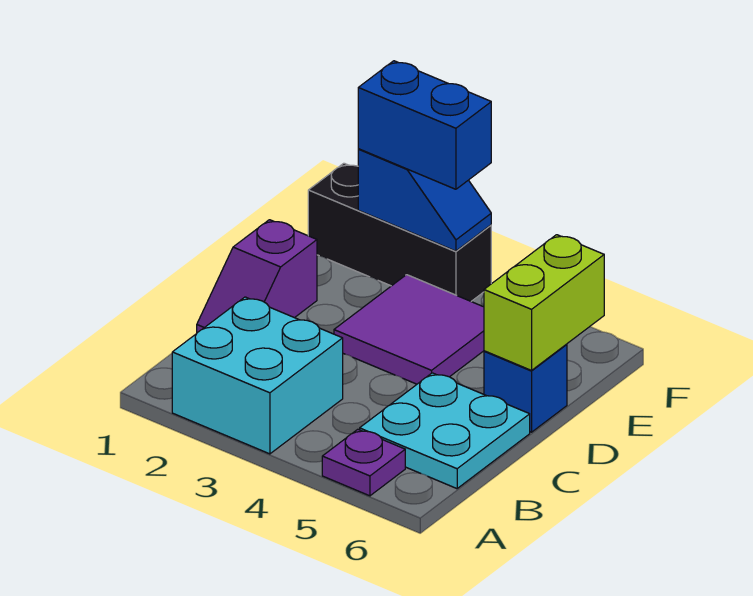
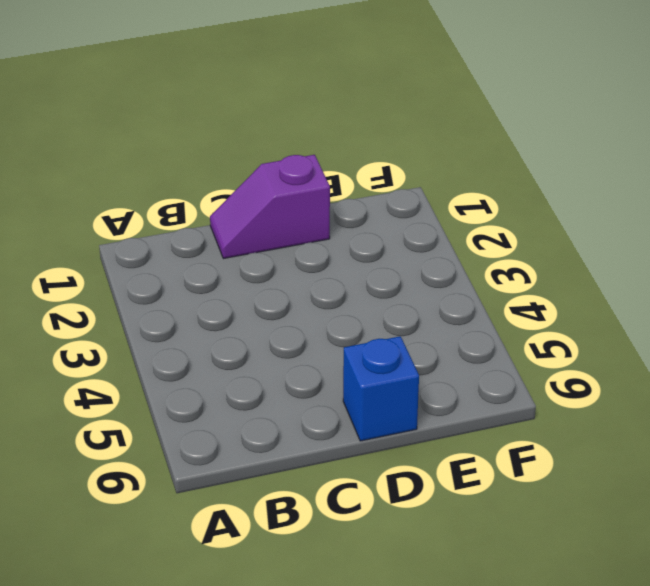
none -> cyan brick A2:B3 level 1
none -> purple plate A5 level 1

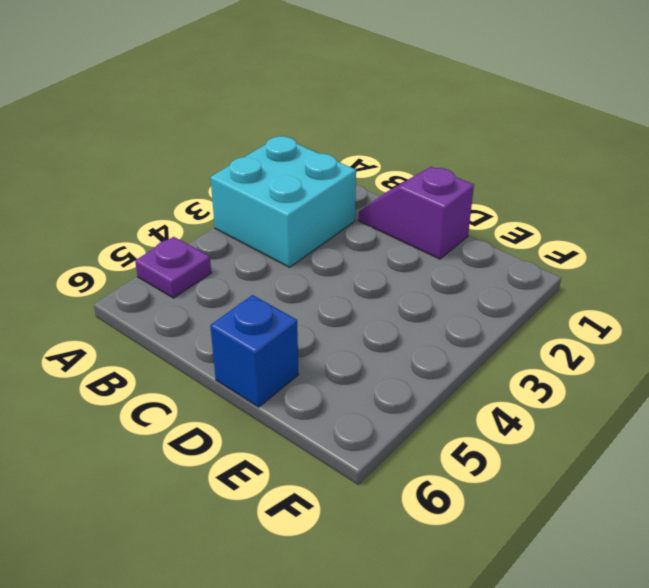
none -> cyan plate B5:C6 level 1
none -> purple tile D3:E4 level 1

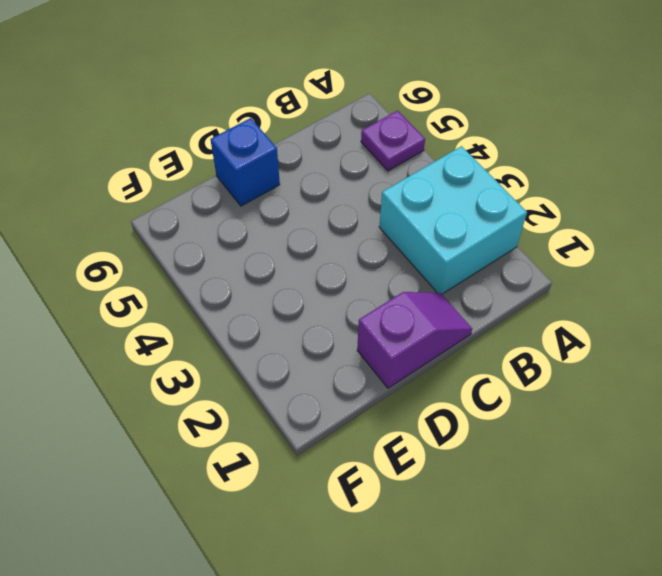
none -> cyan plate B5:C6 level 1
none -> purple tile D3:E4 level 1

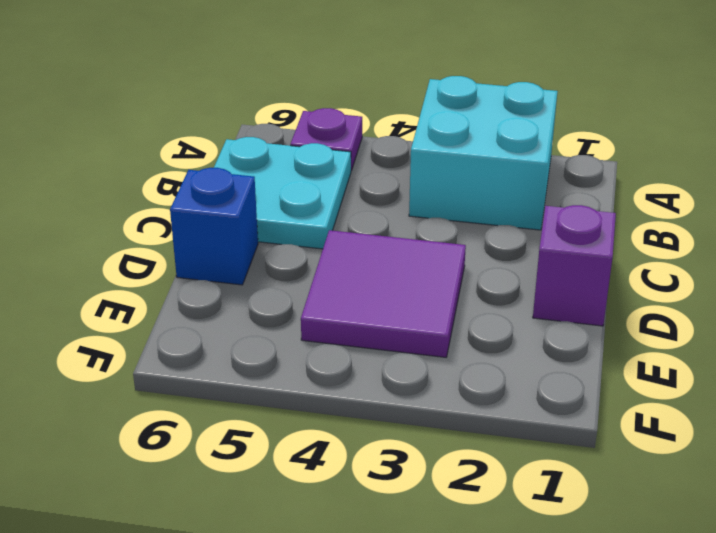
none -> black brick F1:F3 level 1
none -> lime brick D6:E6 level 2

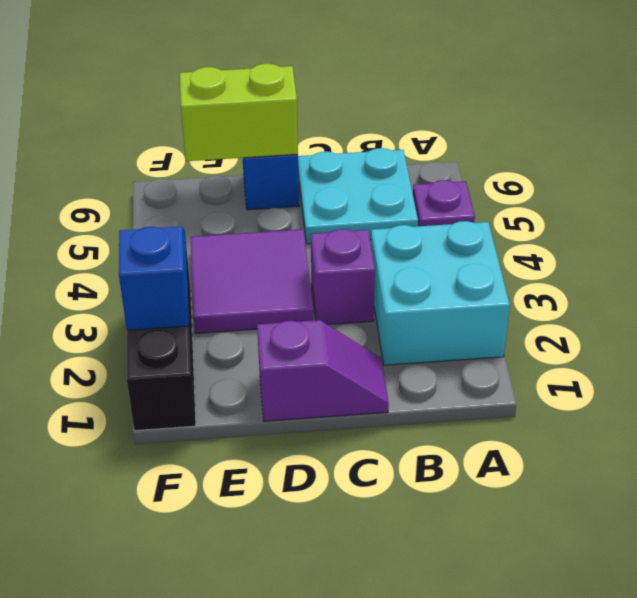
purple brick C3 level 1 -> none
none -> blue brick F2:F3 level 3

